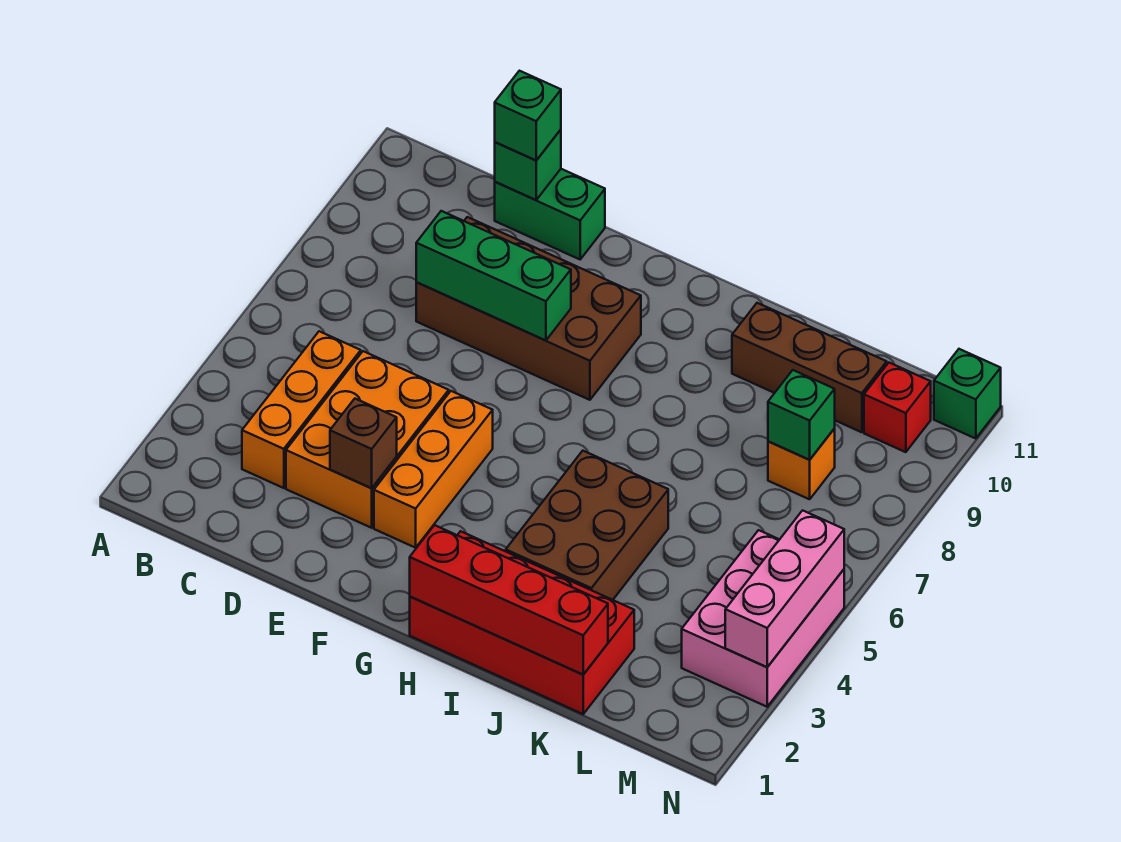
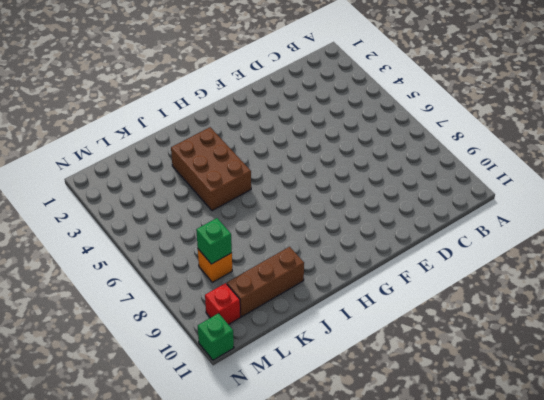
none -> orange brick C3:C5 level 1
none -> orange brick D3:E5 level 1
none -> brown brick D8:G9 level 1

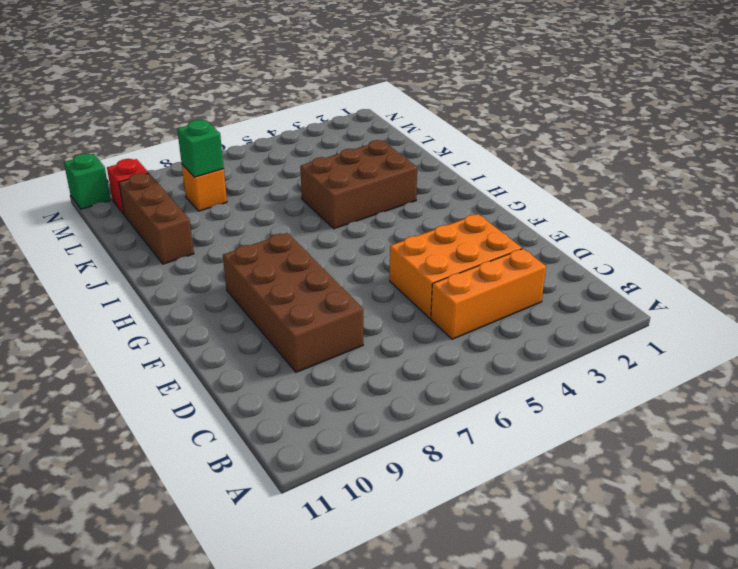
none -> green brick D11:E11 level 1
none -> orange brick F3:F5 level 1
none -> red brick H1:K2 level 1

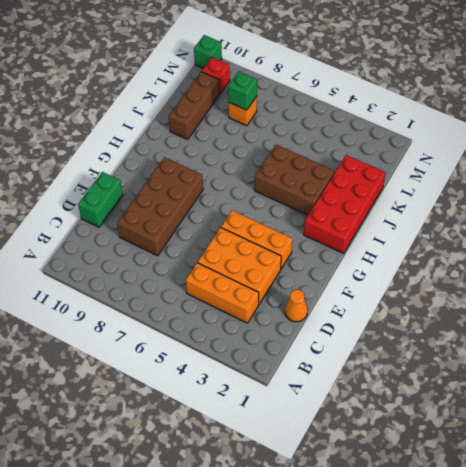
orange cone D1 level 1 -> none
none -> pink brick M3:N5 level 1
none -> green brick D8:F8 level 2
none -> green brick D11 level 2

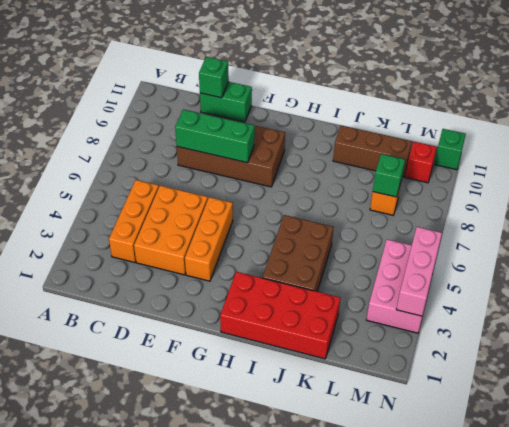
none -> brown brick E3 level 2
none -> red brick H1:K1 level 2
none -> green brick D11 level 3

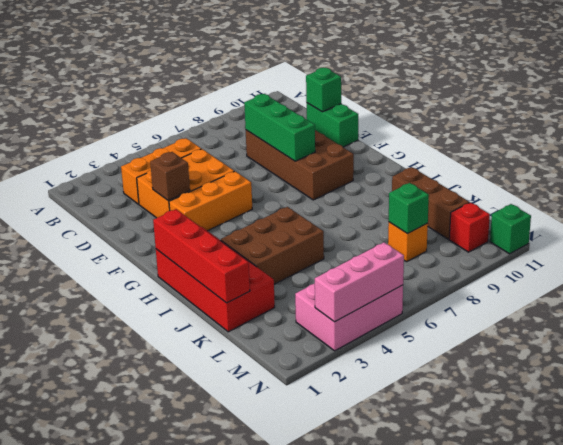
none -> green brick D11 level 3

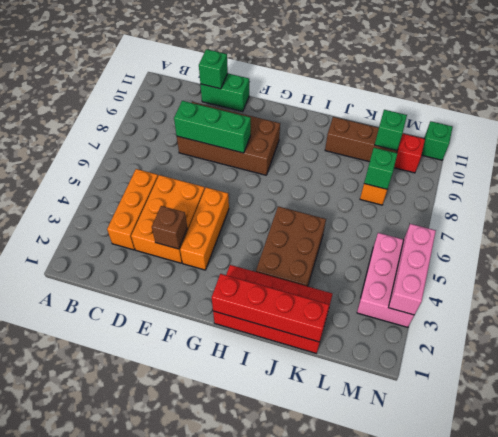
green brick L10 level 2 -> green brick D11 level 3

